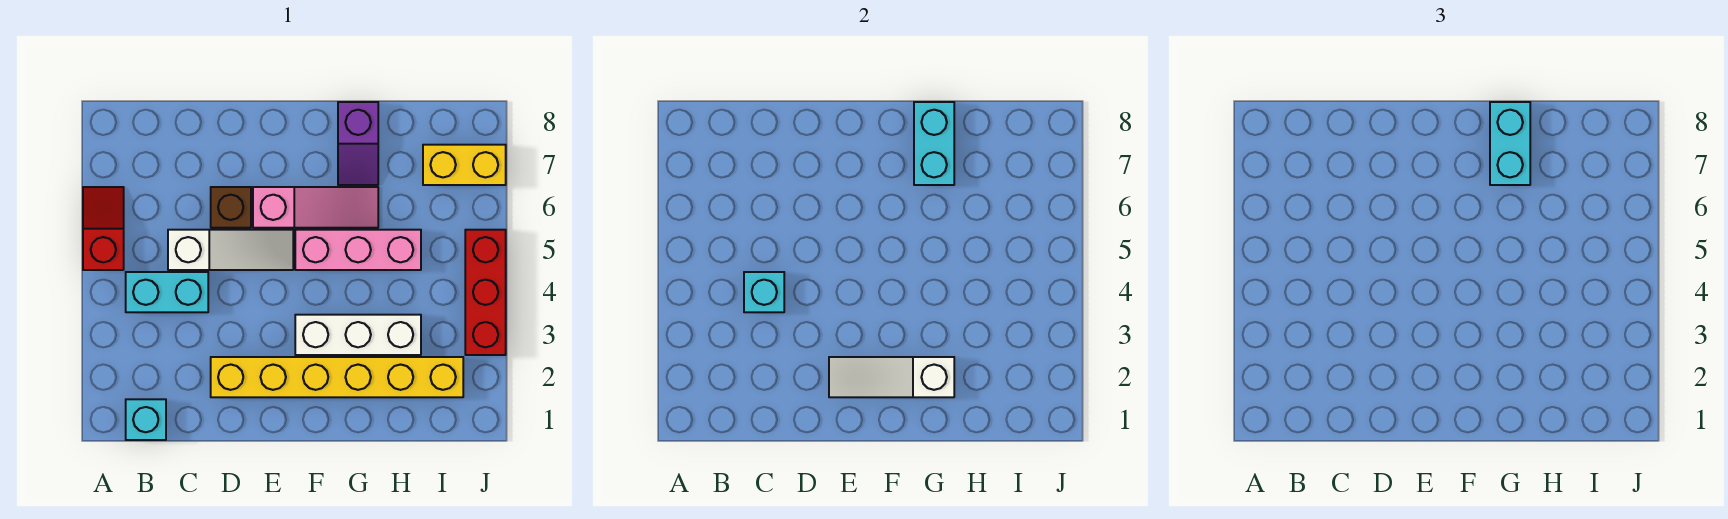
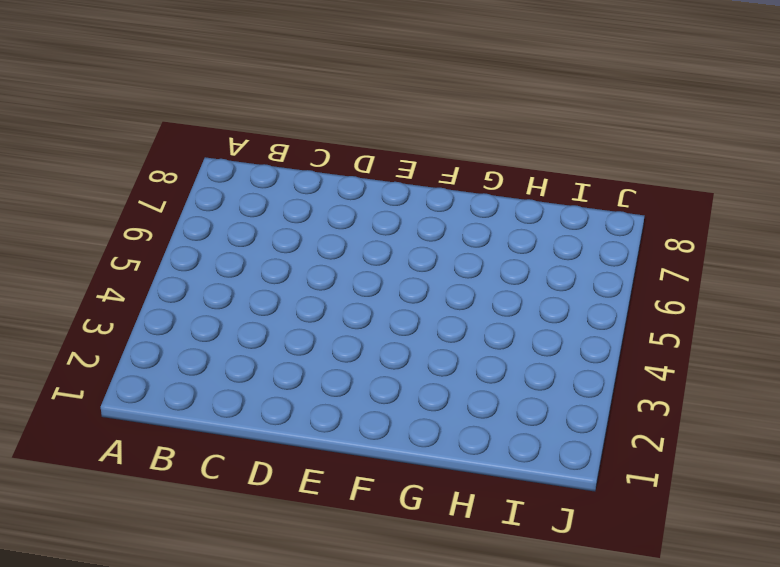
none -> red slope A5:A6 level 1 top 5
none -> cyan brick B1 level 1
none -> cyan brick B4:C4 level 1

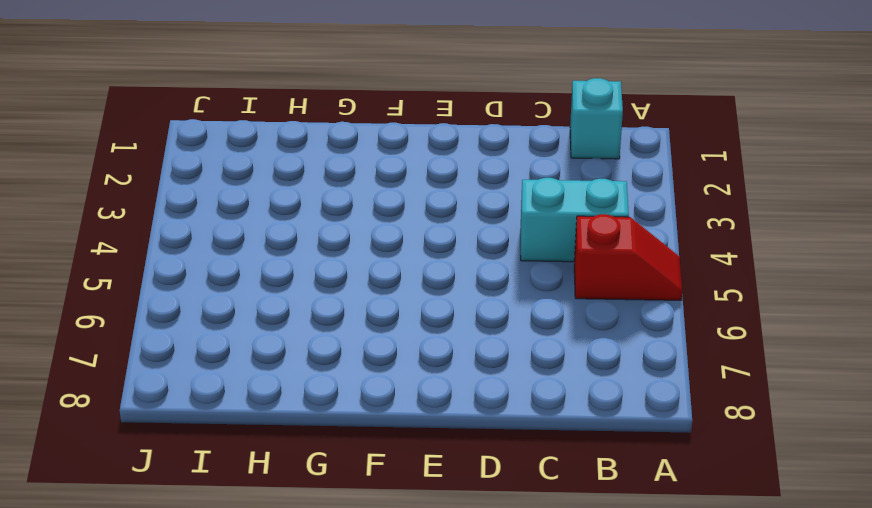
red slope A5:B5 level 1 top B -> red slope A5:A6 level 1 top 5
none -> white slope C5:E5 level 1 top C
none -> yellow brick D2:I2 level 1
none -> brown brick D6 level 1

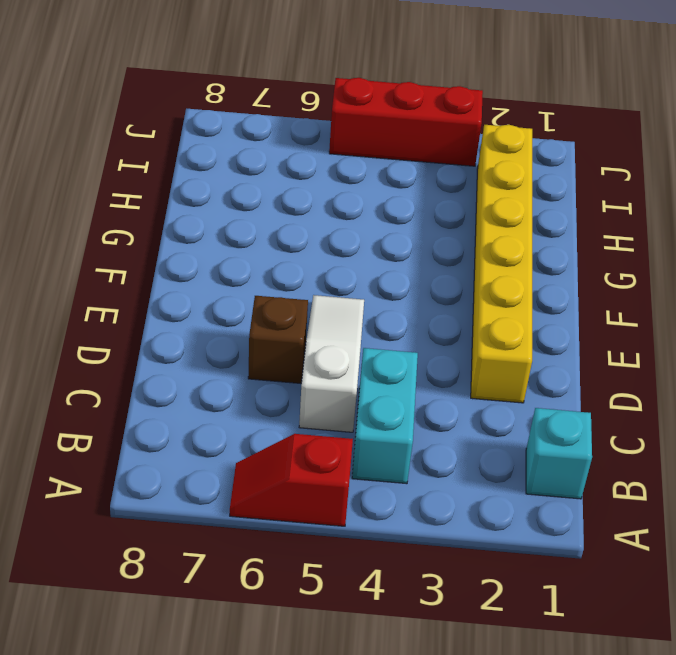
none -> pink slope E6:G6 level 1 top E
none -> white brick F3:H3 level 1
none -> pink brick F5:H5 level 1

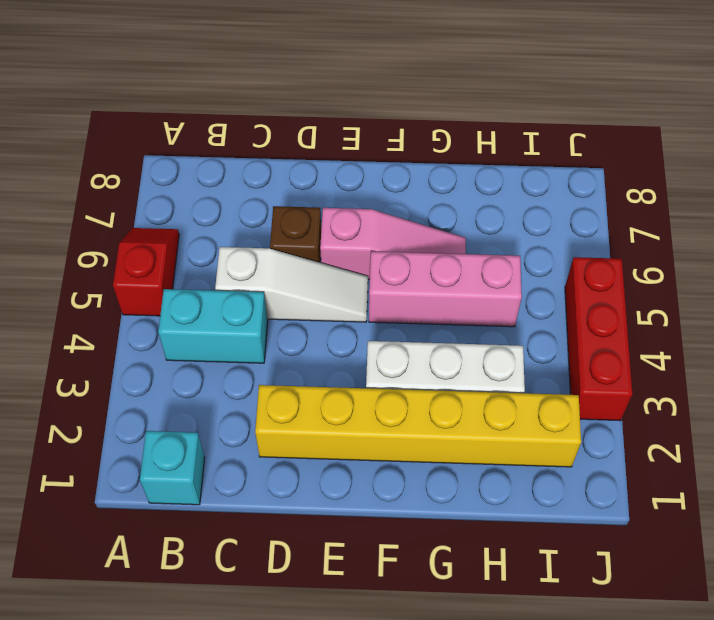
none -> purple slope G7:G8 level 1 top 8
none -> yellow brick I7:J7 level 1
none -> cyan brick C4 level 2

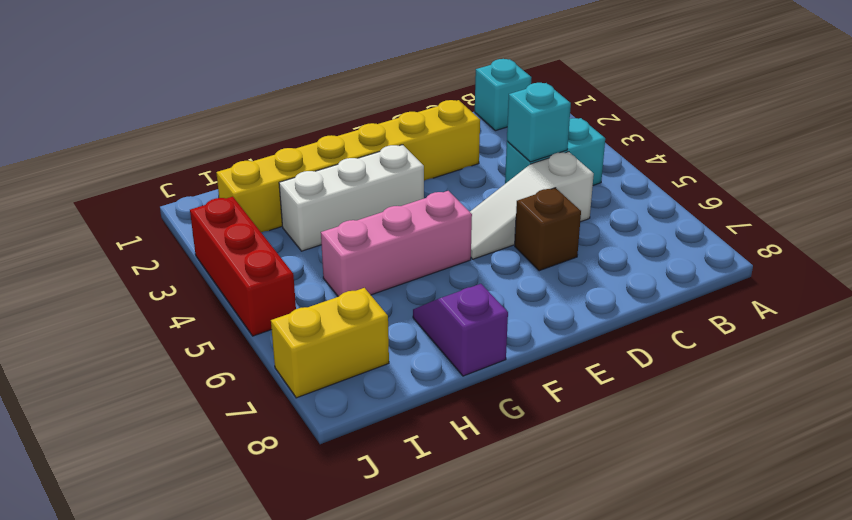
none -> red slope A5:A6 level 1 top 5
none -> pink slope E6:G6 level 1 top E
none -> white slope E2:G2 level 2 top G

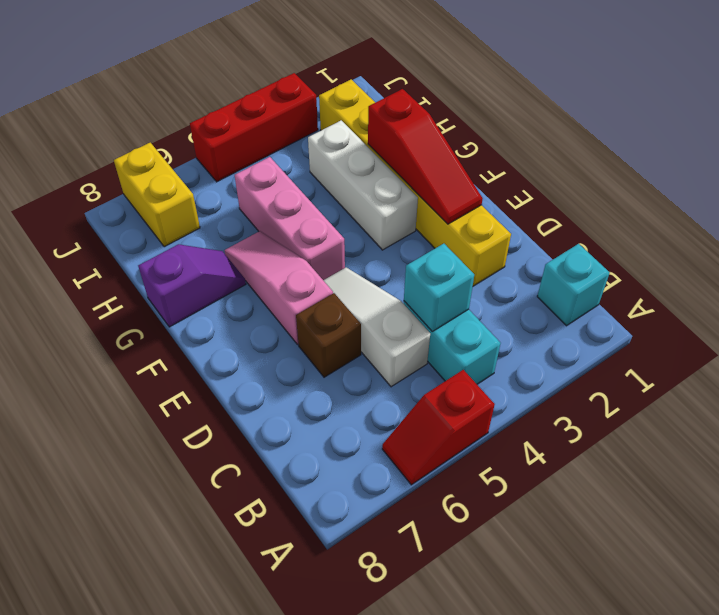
red slope E2:G2 level 2 top G -> white slope E2:G2 level 2 top G
none -> cyan brick G7:G8 level 2
none -> cyan brick G7:G8 level 3

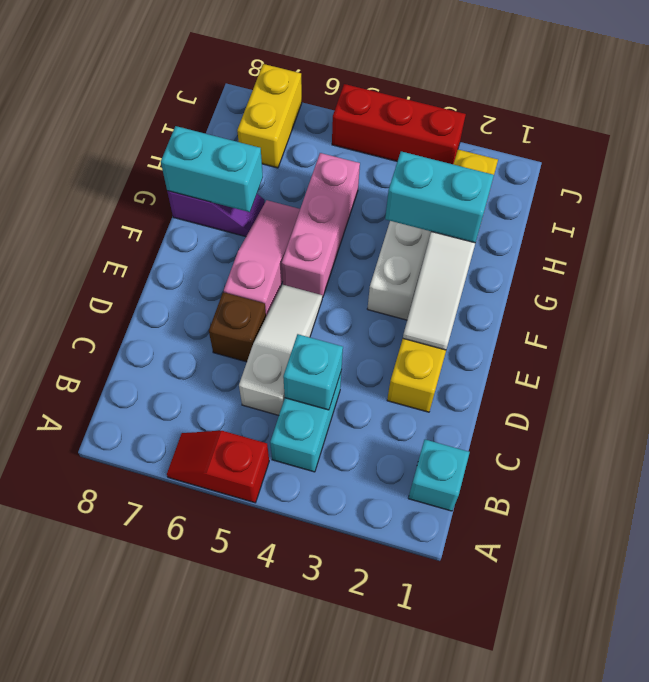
cyan brick G2:G3 level 3 -> cyan brick G7:G8 level 3

